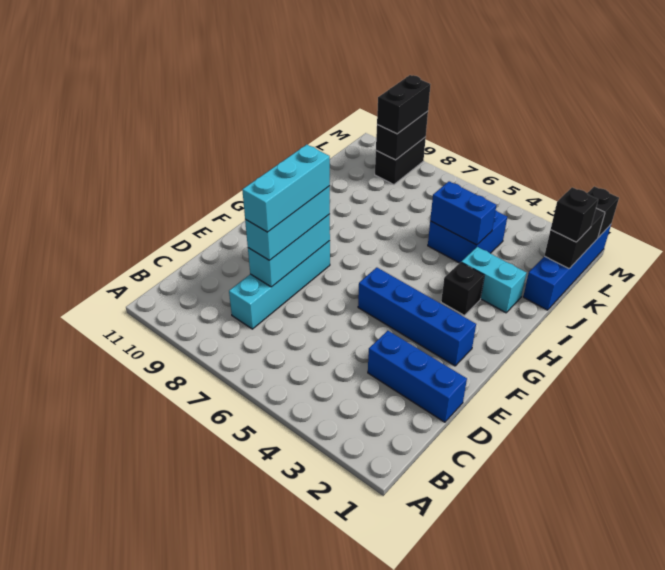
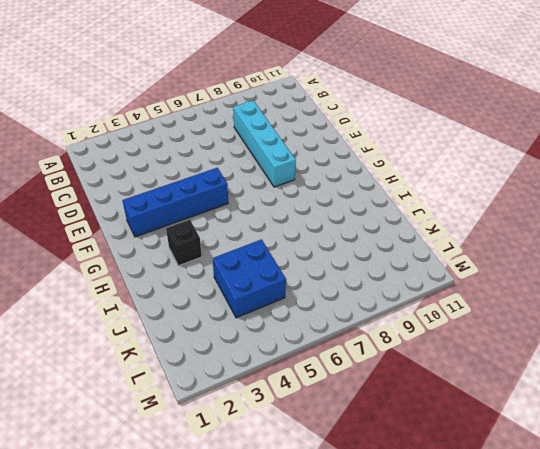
none -> blue brick D1:D3 level 1
none -> cyan brick I2:I3 level 1
none -> blue brick J1:M1 level 1

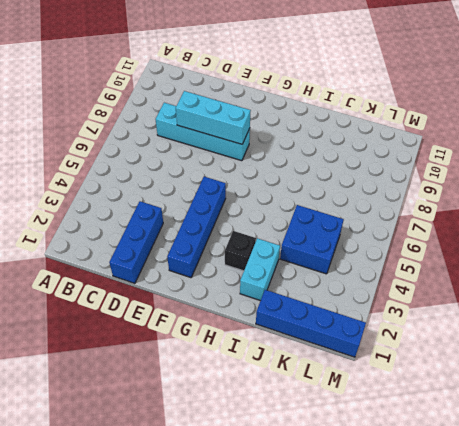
none -> black brick L9:M9 level 1
none -> blue brick J4:J5 level 2
none -> black brick K1:L1 level 2

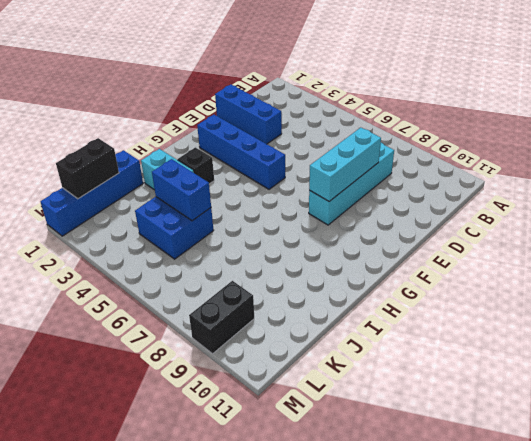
none -> black brick L9:M9 level 2
none -> black brick M1 level 2
none -> cyan brick D8:F8 level 3

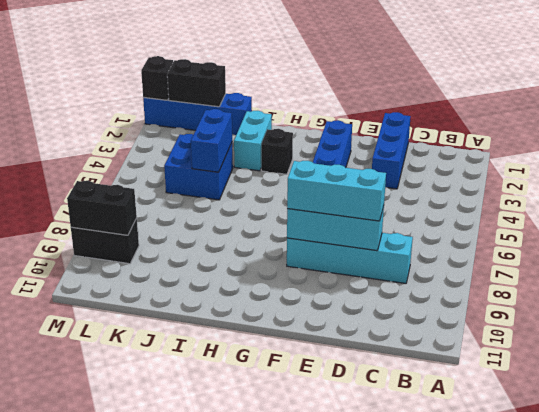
none -> black brick K1 level 3
none -> black brick L9:M9 level 3
none -> cyan brick D8:F8 level 4

